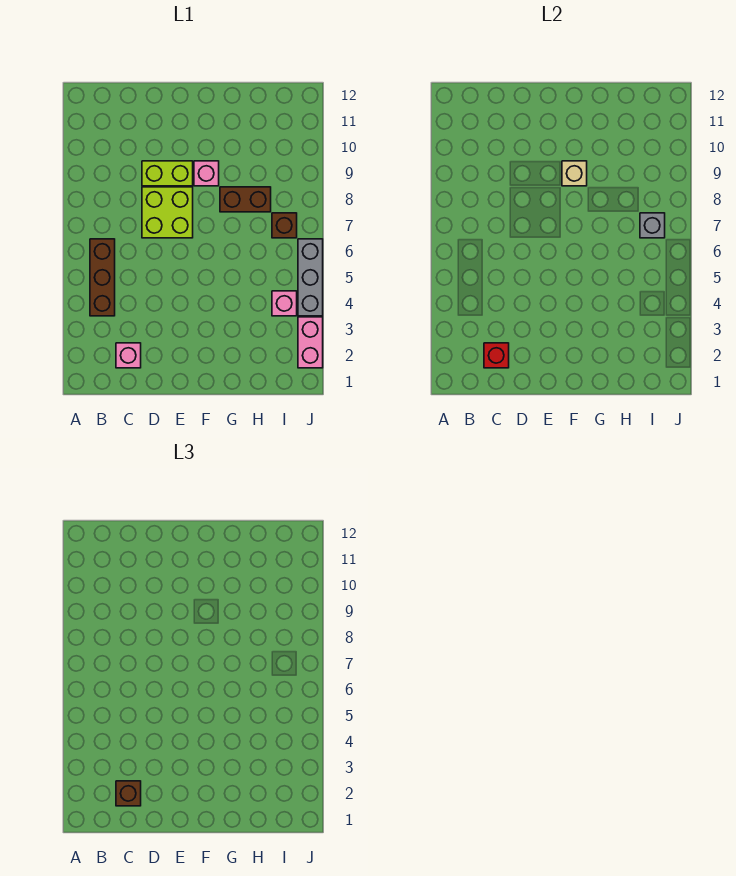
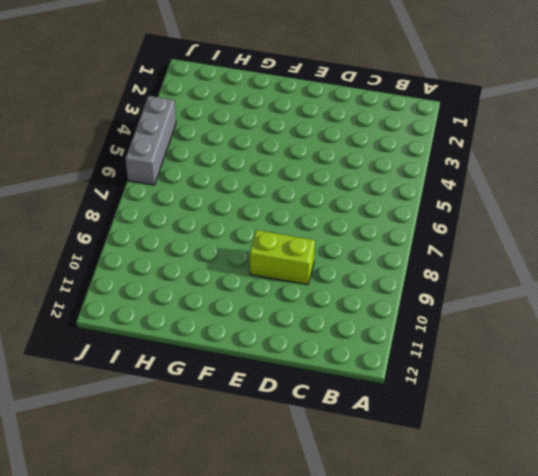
none -> brown brick B4:B6 level 1
none -> pink brick C2 level 1
none -> lime brick D7:E8 level 1

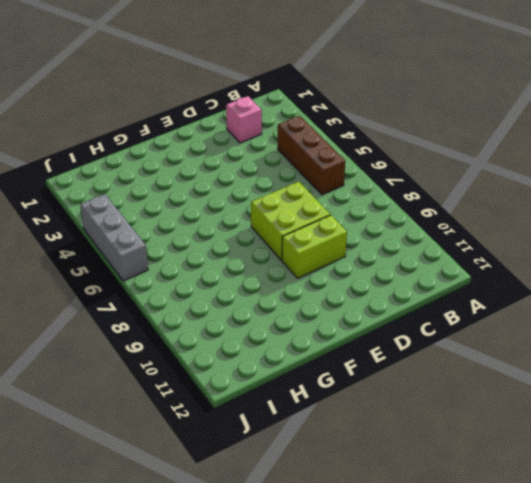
none -> pink brick F9 level 1
none -> brown brick G8:H8 level 1
none -> pink brick I4 level 1

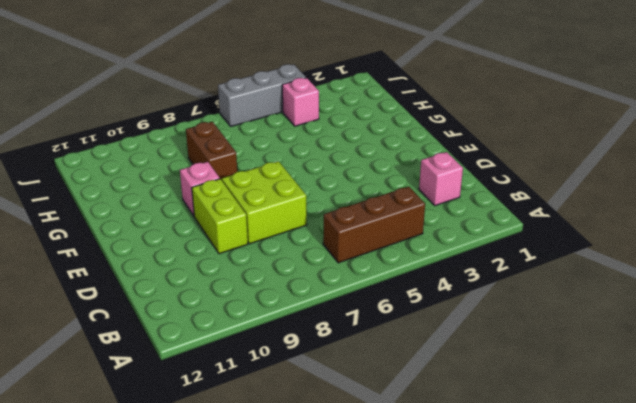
none -> brown brick I7 level 1
none -> pink brick J2:J3 level 1
none -> red brick C2 level 2

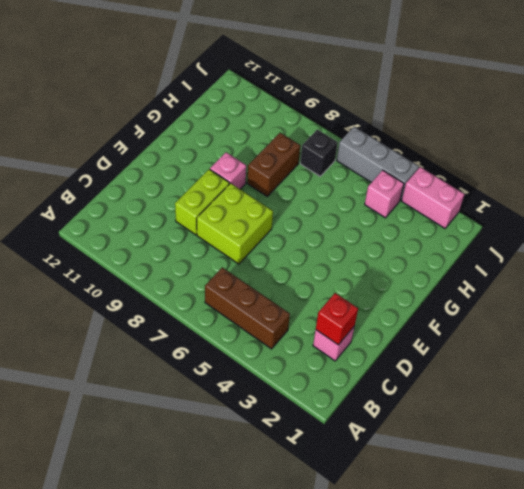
black brick I7 level 1 -> brown brick I7 level 1
none -> tan brick F9 level 2
none -> grey brick I7 level 2
none -> brown brick C2 level 3

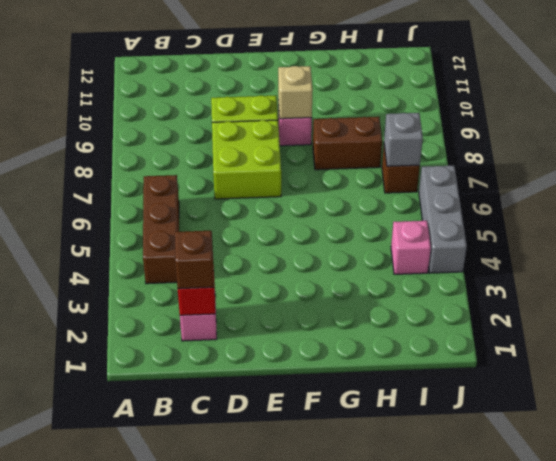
none -> pink brick J2:J3 level 1

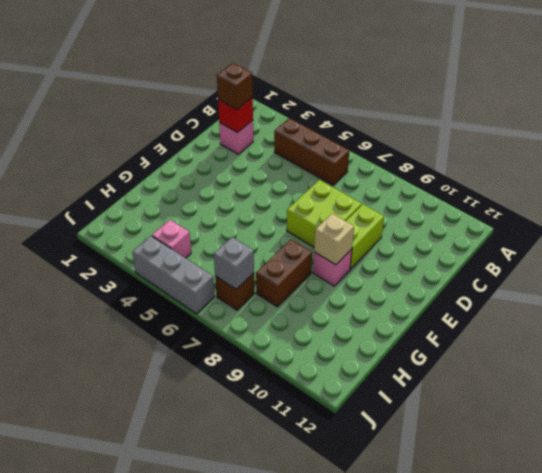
none -> pink brick J2:J3 level 1

